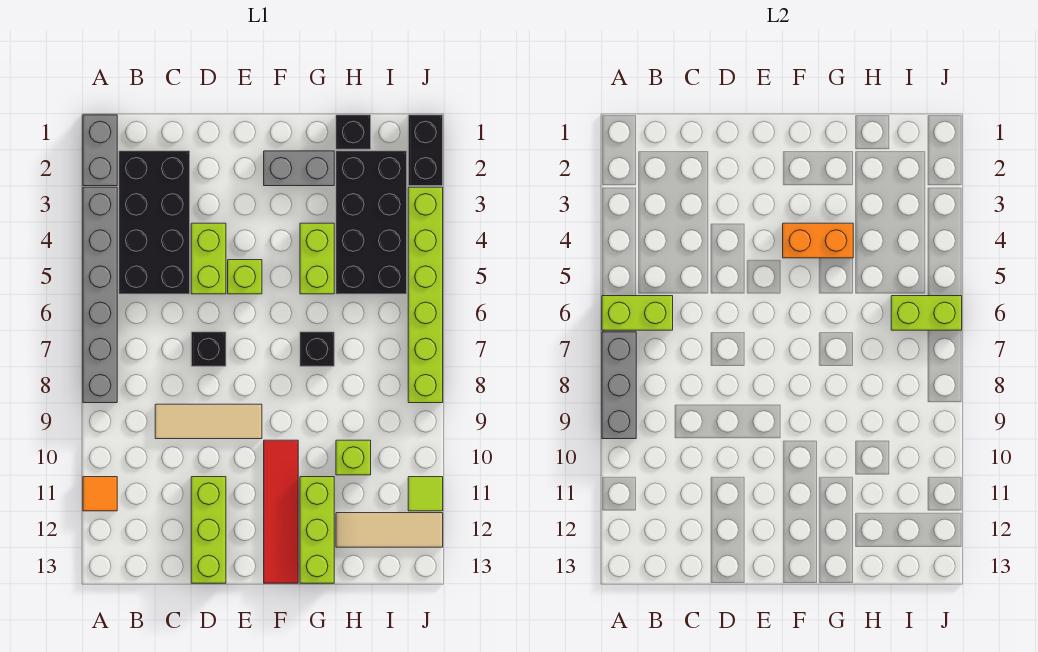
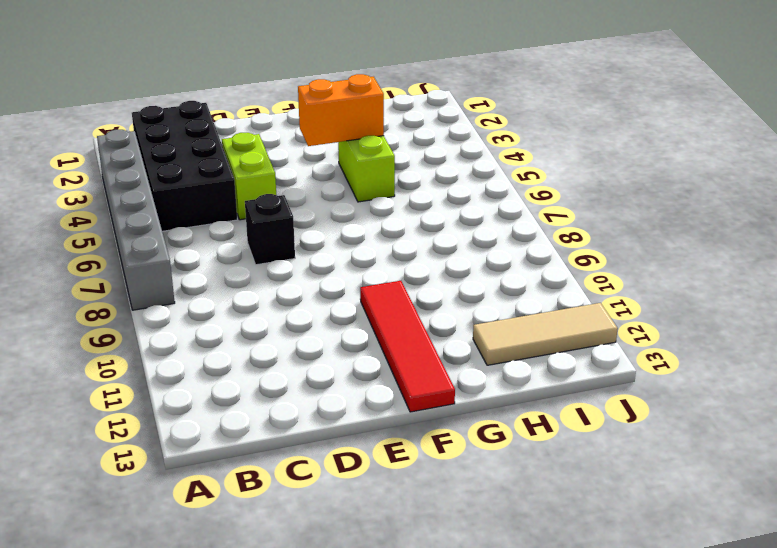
none -> grey brick A1:A2 level 1
none -> orange tile A11 level 1
none -> tan tile C9:E9 level 1

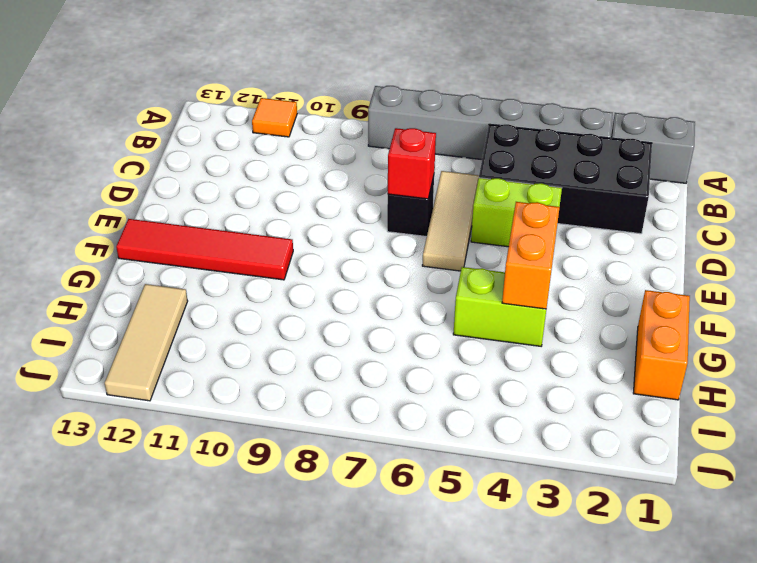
tan tile C6:E6 level 1 -> tan tile C9:E9 level 1
red brick D7 level 2 -> none
orange brick G1:H1 level 1 -> black brick H1 level 1
none -> lime brick D11:D13 level 1
none -> lime brick E5 level 1
none -> grey brick F2:G2 level 1

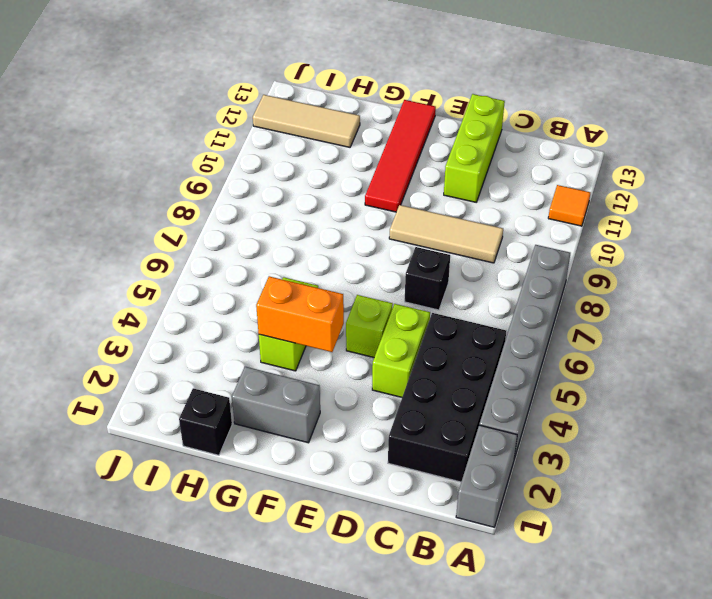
none -> black brick G7 level 1
none -> lime brick G11:G13 level 1
none -> black brick H2:I5 level 1

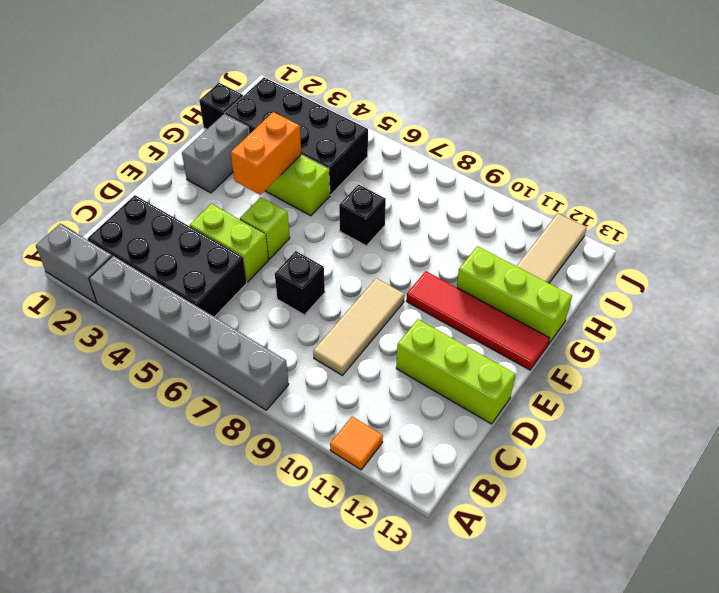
none -> lime brick H10 level 1
none -> black brick J1:J2 level 1
none -> lime brick J3:J8 level 1

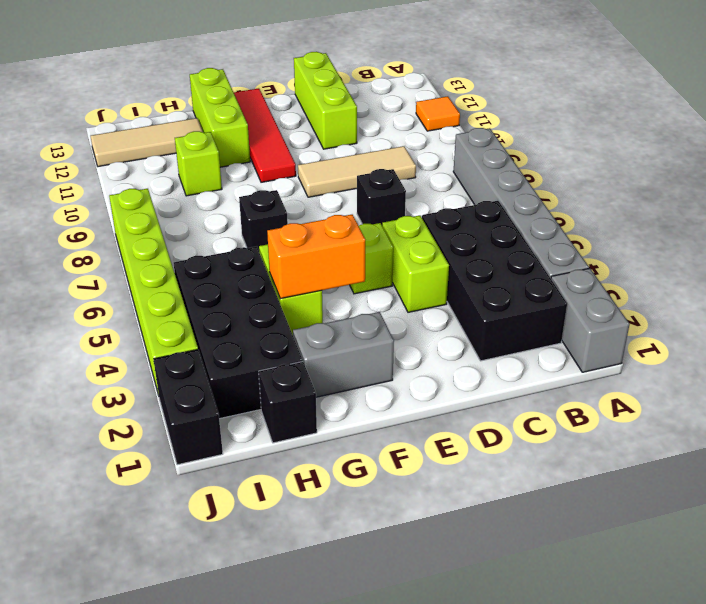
none -> lime tile J11 level 1
none -> lime brick A6:B6 level 2
none -> grey brick A7:A9 level 2

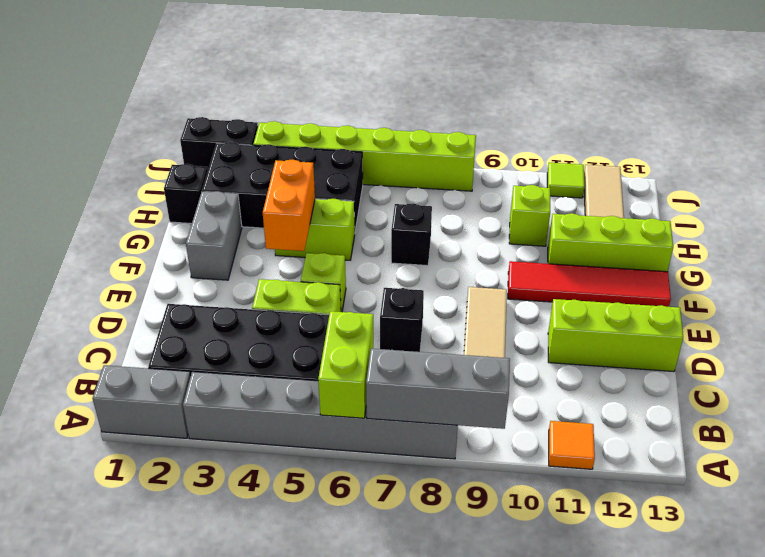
none -> lime brick I6:J6 level 2

